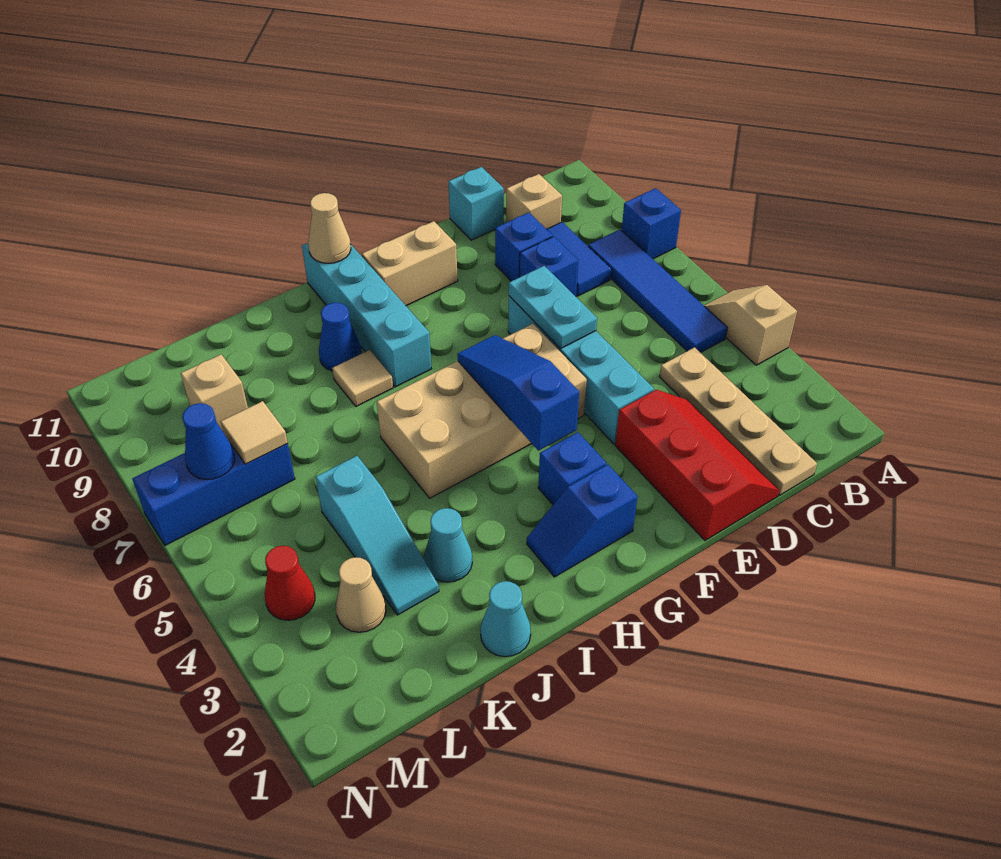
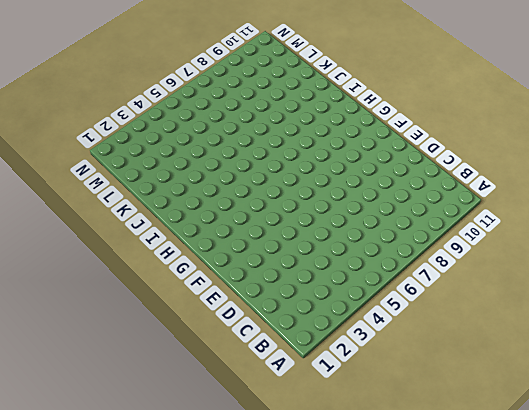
none -> tan slope A4:A5 level 1 top 4
none -> blue brick A8 level 1
none -> blue tile B5:B8 level 1
none -> tan plate C1:C4 level 1

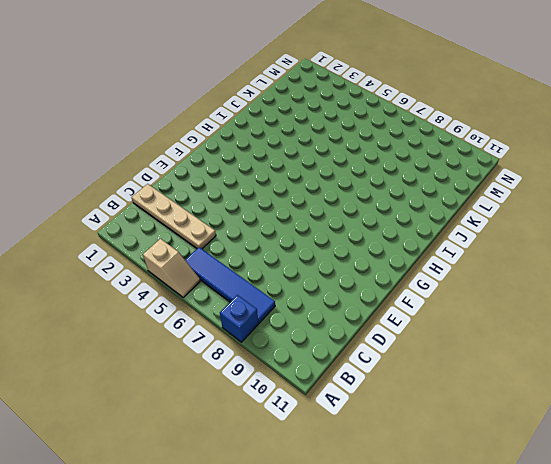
none -> blue tile C8:C9 level 1
none -> tan brick C10 level 1
none -> red slope D1:E3 level 1 top E
none -> blue brick D8 level 1

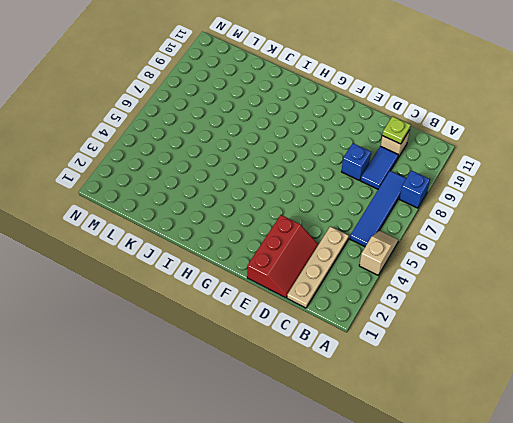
lime plate C10 level 2 -> none
none -> blue brick D9 level 1
none -> cyan brick D11 level 1
none -> cyan brick E4:E7 level 1
none -> tan brick F5:I6 level 1

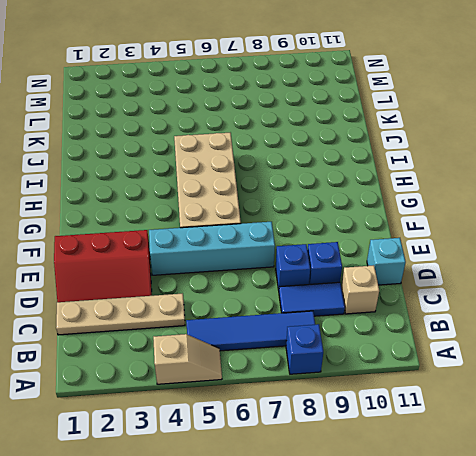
none -> tan brick F10:G10 level 1
none -> blue slope G2:H2 level 1 top G
none -> blue brick G3 level 1
none -> cyan brick H8:H11 level 1

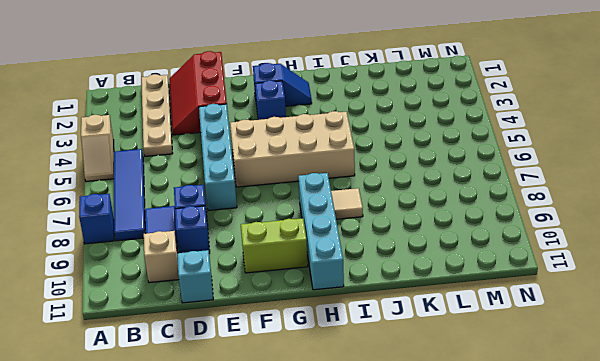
lime brick F10:G10 level 1 -> tan brick F10:G10 level 1
none -> blue cone I9 level 1
none -> cyan cone J1 level 1
none -> cyan cone J3 level 1
none -> cyan slope K3:K5 level 1 top 5

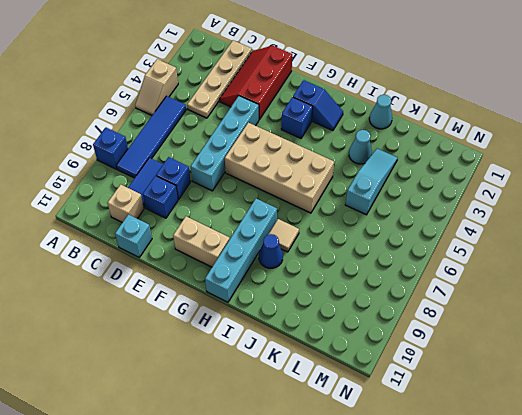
none -> tan cone L3 level 1
none -> blue brick L7:N7 level 1
none -> tan brick L9 level 1
none -> red cone M4 level 1

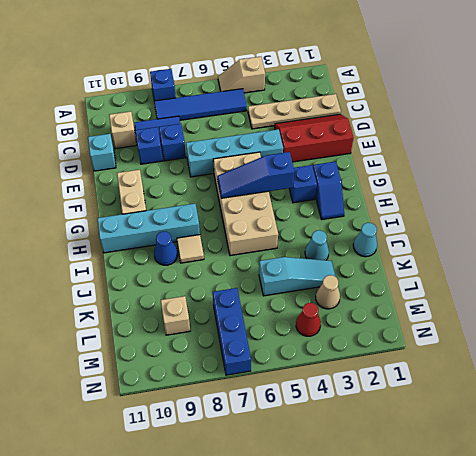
none -> cyan plate E6:E7 level 2
none -> tan cone H11 level 2
none -> tan tile L7 level 2
none -> blue cone M7 level 2

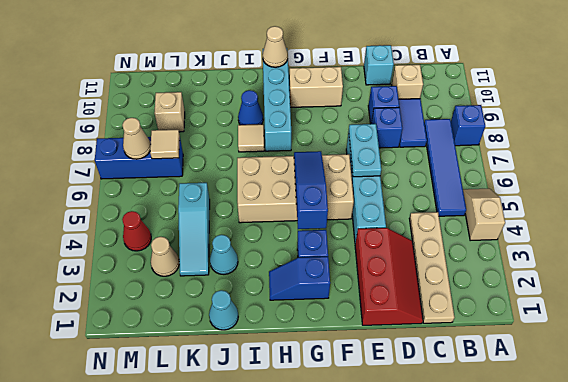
tan cone M7 level 2 -> blue cone M7 level 2

